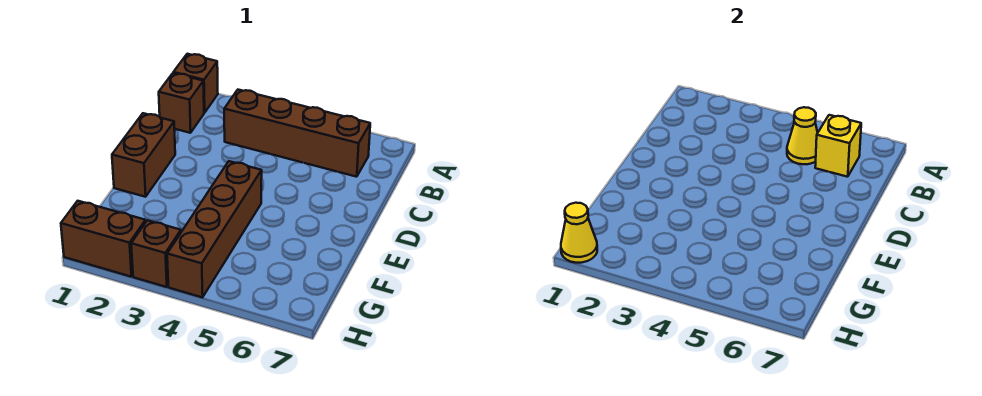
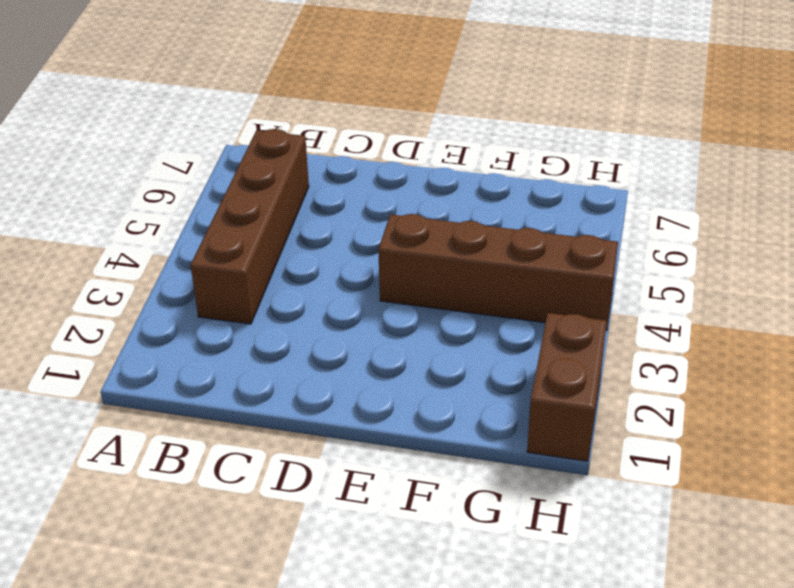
none -> brown brick A1 level 1
none -> brown brick B1 level 1

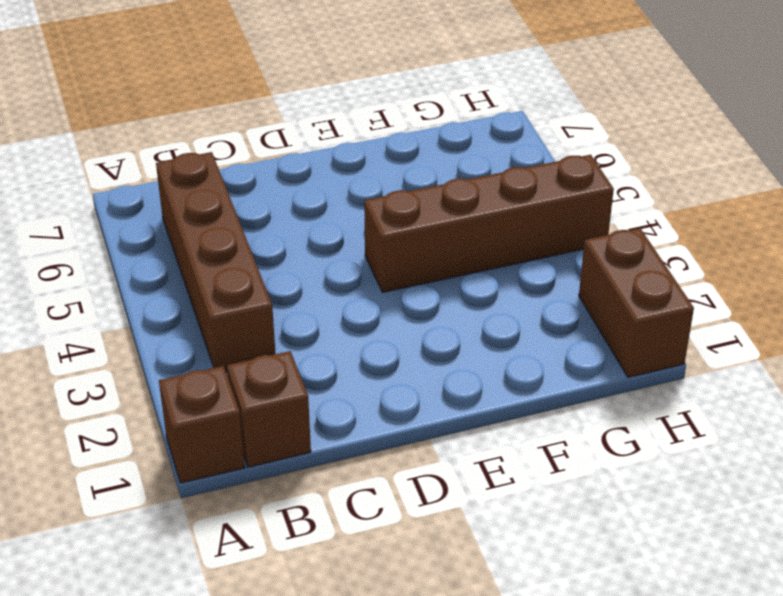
none -> brown brick D1:E1 level 1
none -> brown brick H3 level 1

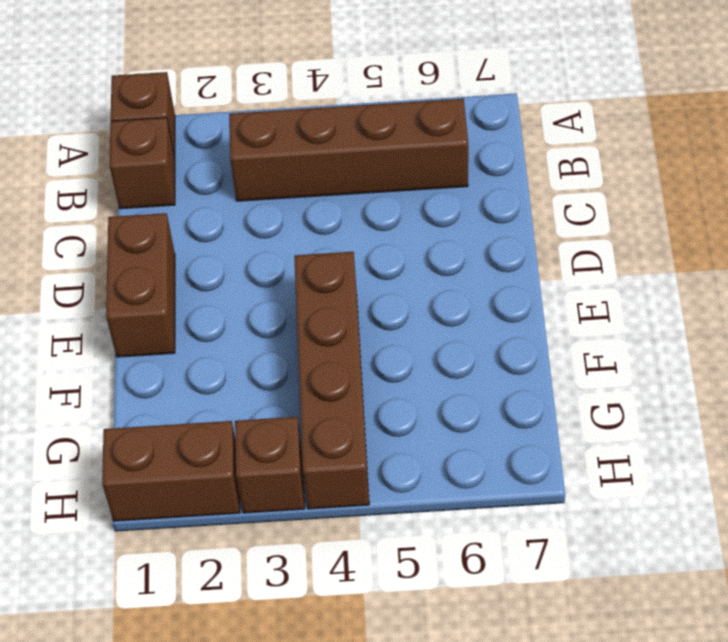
none -> yellow cone B5 level 2
none -> yellow brick B6 level 2

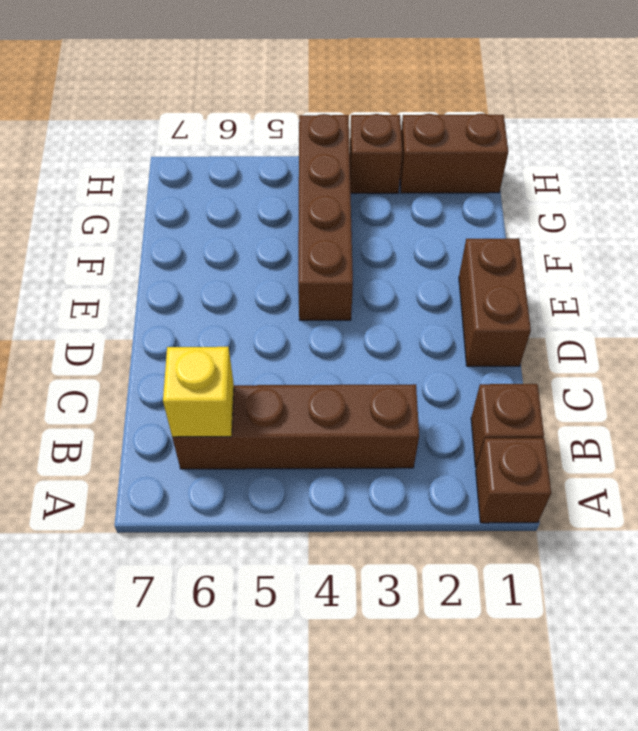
none -> yellow cone B5 level 2
none -> yellow cone H1 level 2

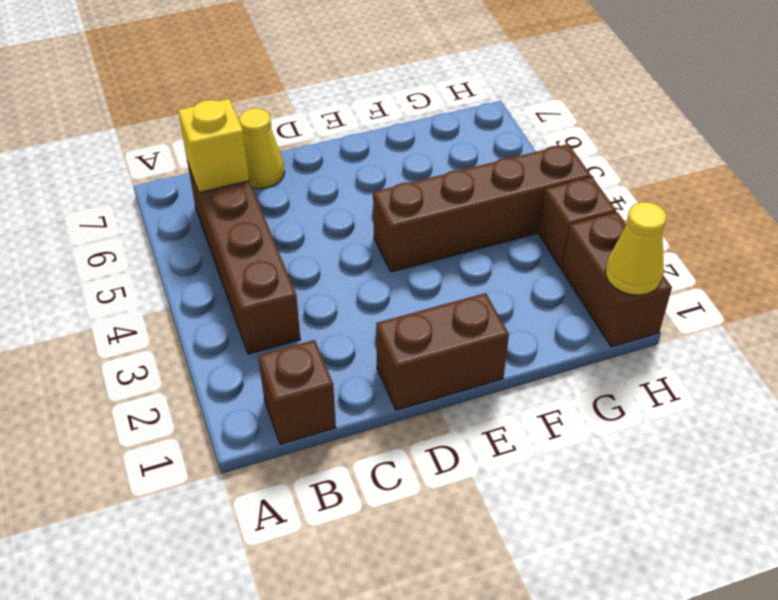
yellow cone C7 level 1 -> yellow cone B5 level 2
none -> brown brick A1 level 1

